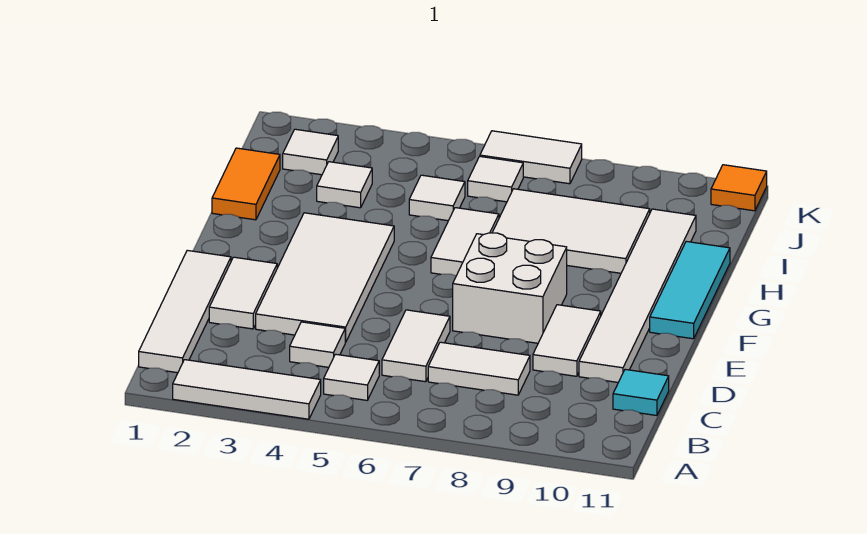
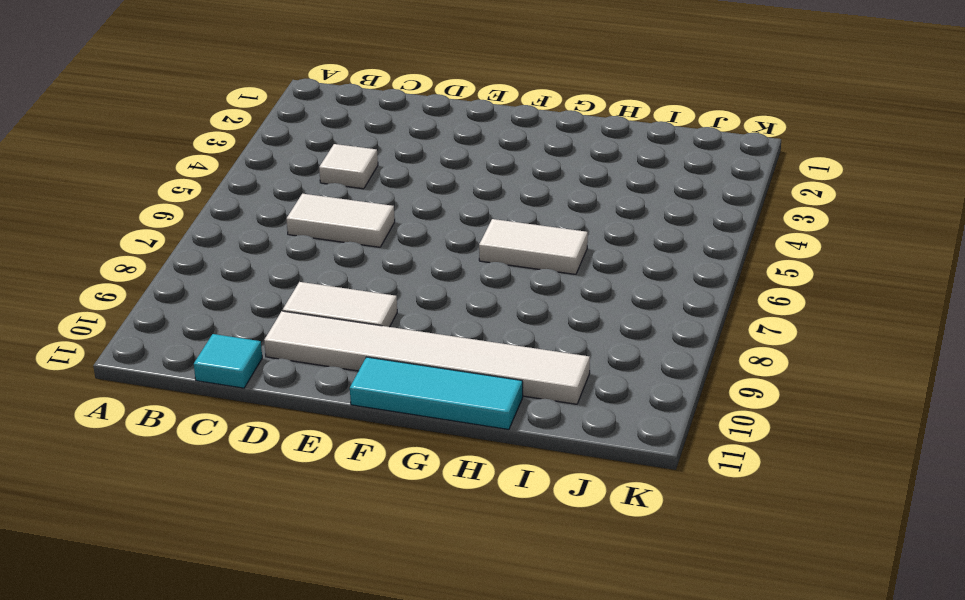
none -> white tile A2:A4 level 1
none -> white tile B1:E1 level 1
none -> white tile B5 level 1

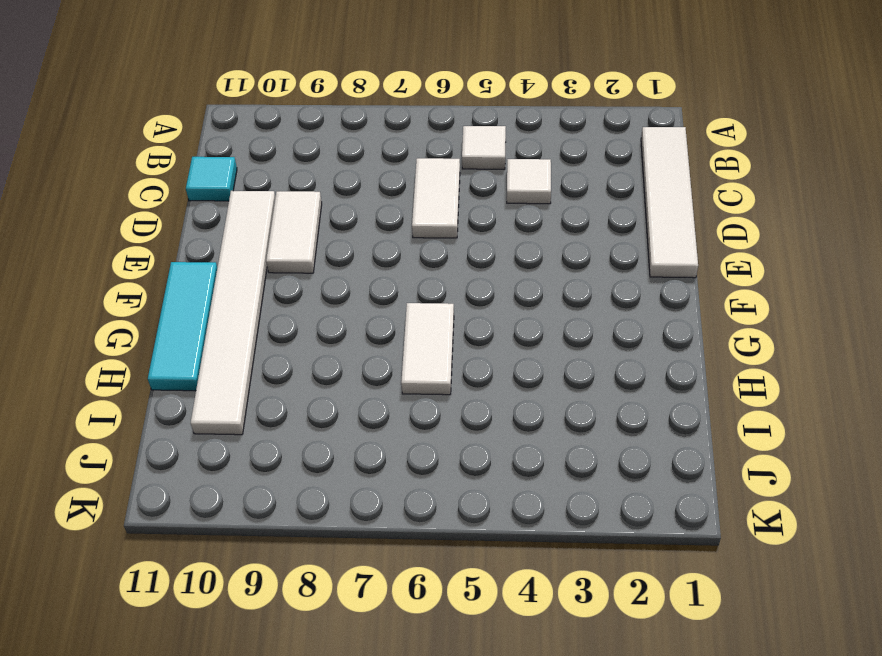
none -> white tile A2:A4 level 1
none -> white tile C7:C8 level 1
none -> white tile D2:E2 level 1

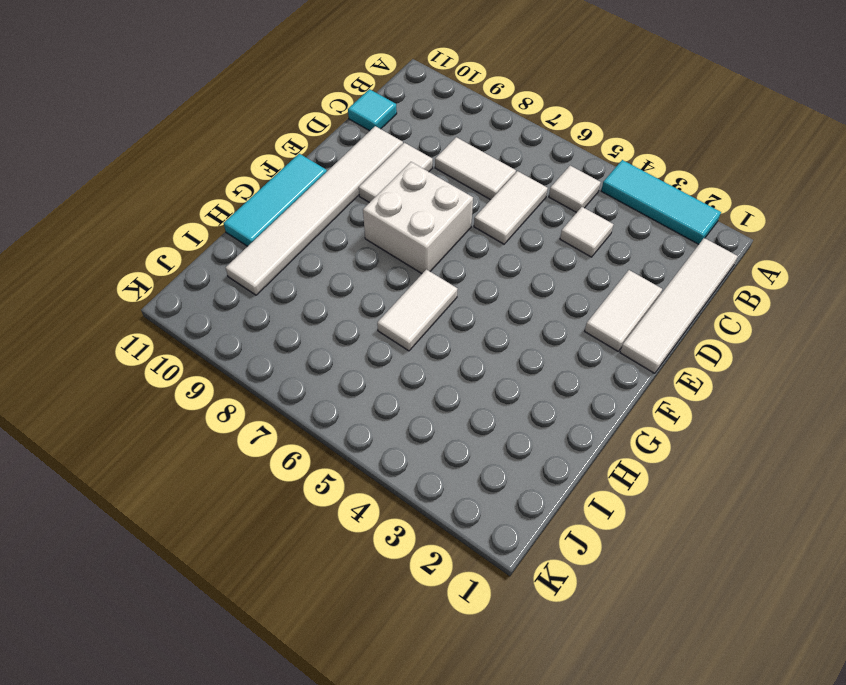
cyan tile A2:A4 level 1 -> white tile A2:A4 level 1
none -> white tile D3:G4 level 1
none -> orange tile H1:I1 level 1
none -> white tile H7:I9 level 1

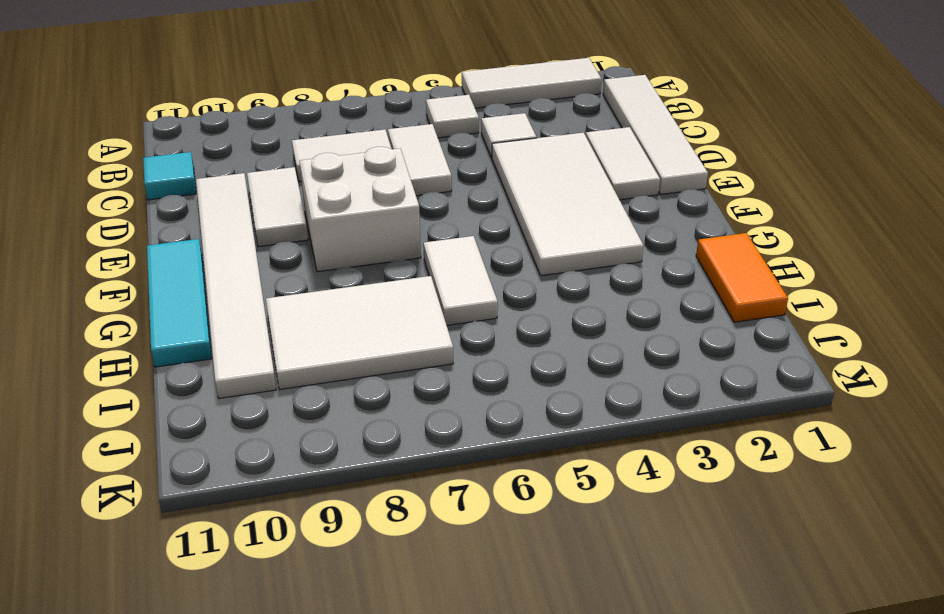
none -> white tile I3 level 1
none -> white tile I5 level 1
none -> white tile J2 level 1

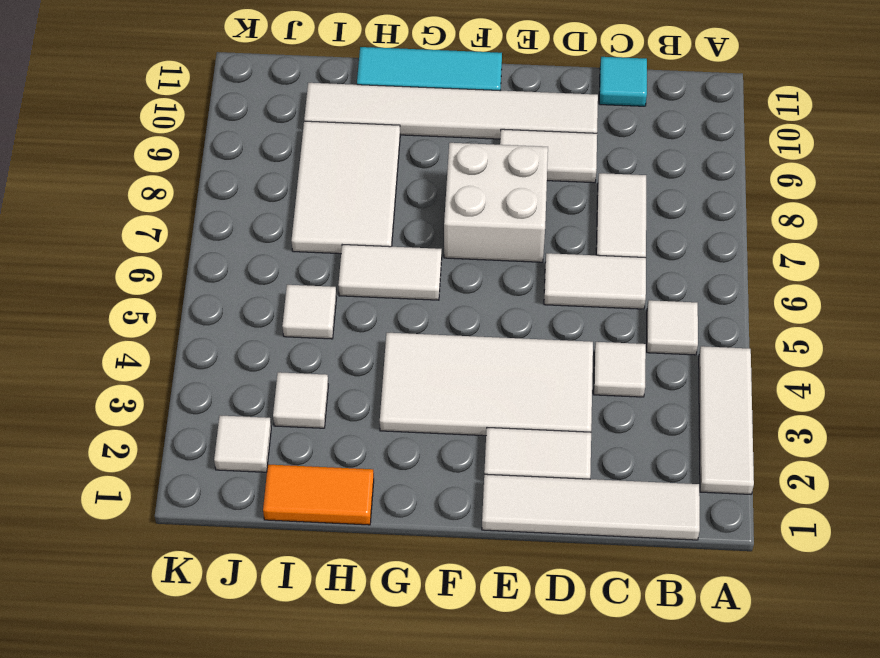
none -> white tile J6 level 1
none -> white tile K6:K7 level 1
none -> orange tile K11 level 1

